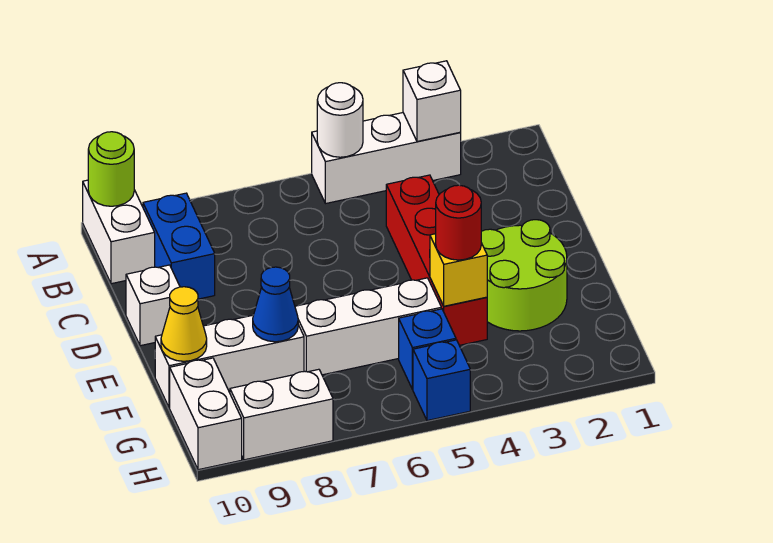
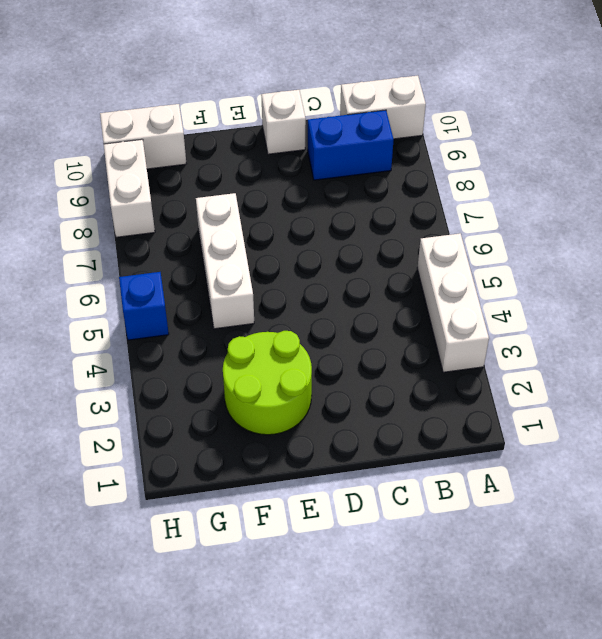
none -> red brick C4:F4 level 1
none -> white brick F8:F10 level 1
none -> blue brick G5 level 1

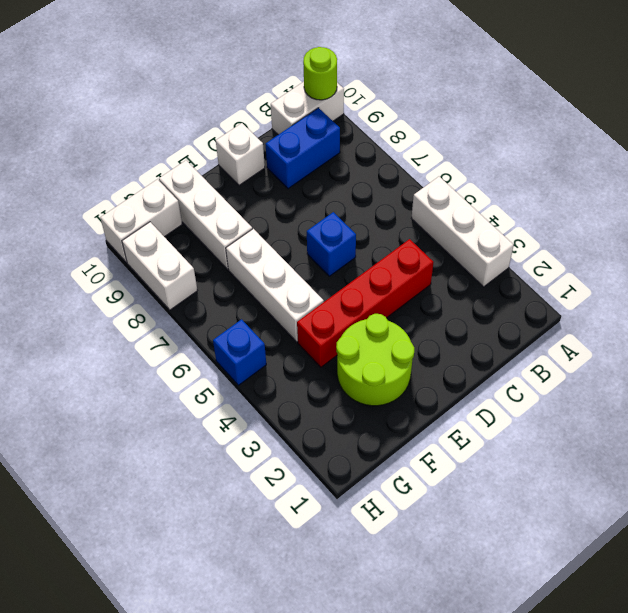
blue brick D6 level 1 -> blue brick G5 level 1
none -> white brick A3 level 2
none -> white round brick A5 level 2
none -> yellow brick F4 level 2

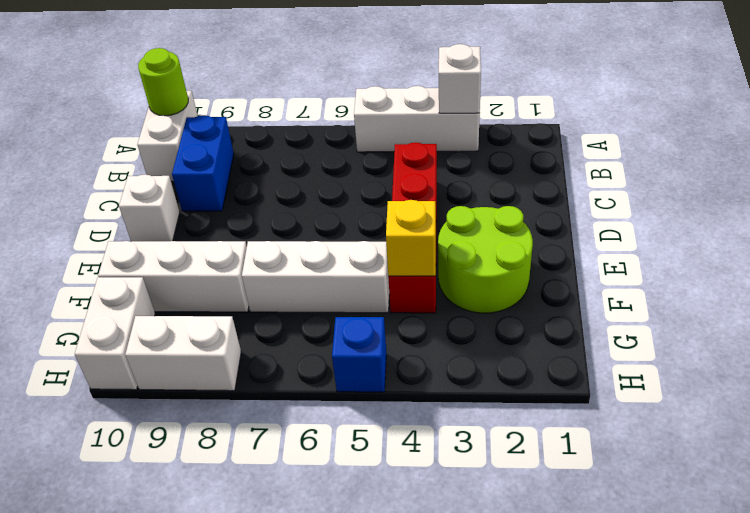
none -> blue brick G5 level 1
none -> white round brick A5 level 2
none -> blue cone F8 level 2

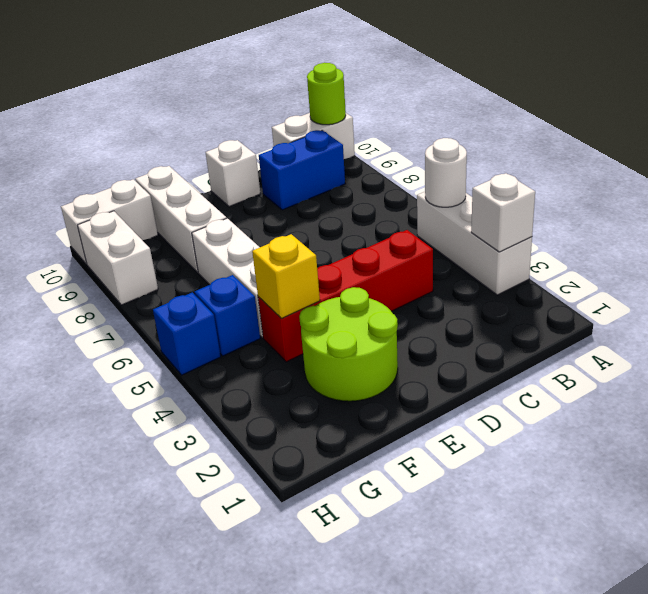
none -> blue cone F8 level 2
none -> yellow cone F10 level 2
none -> red round brick F4 level 3

